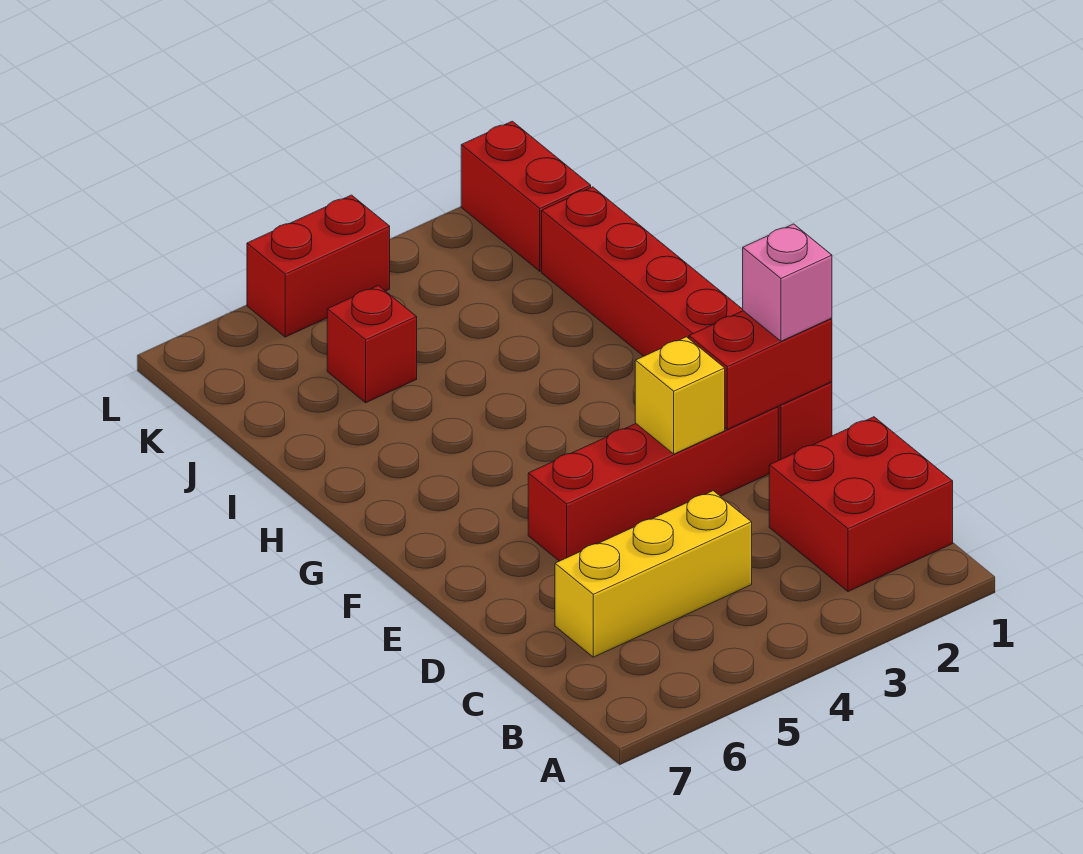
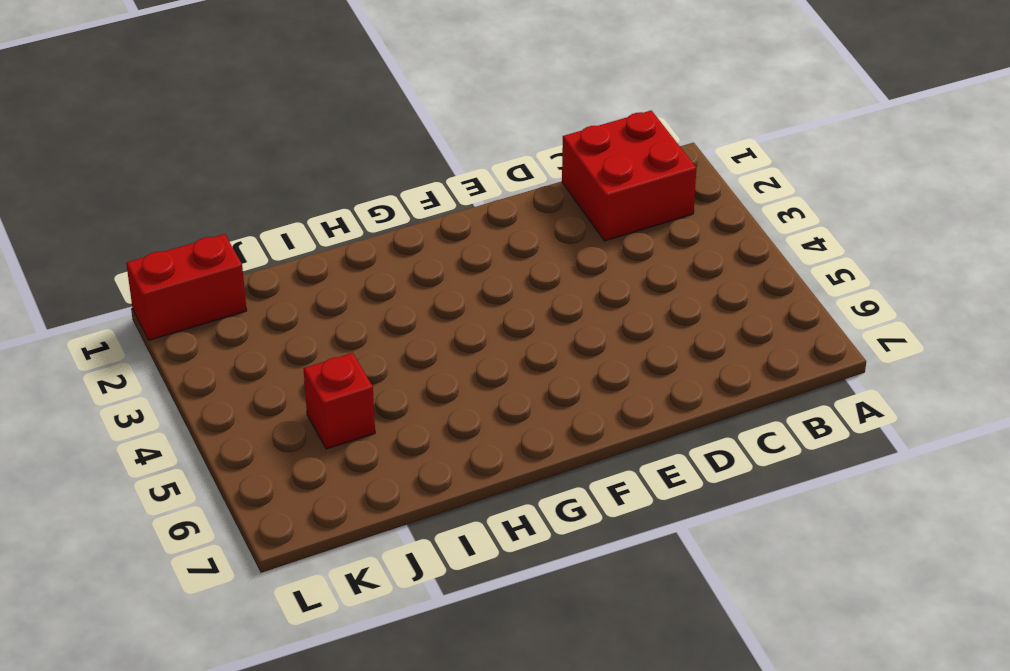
none -> yellow brick C4:C6 level 1
none -> red brick E1:J1 level 1

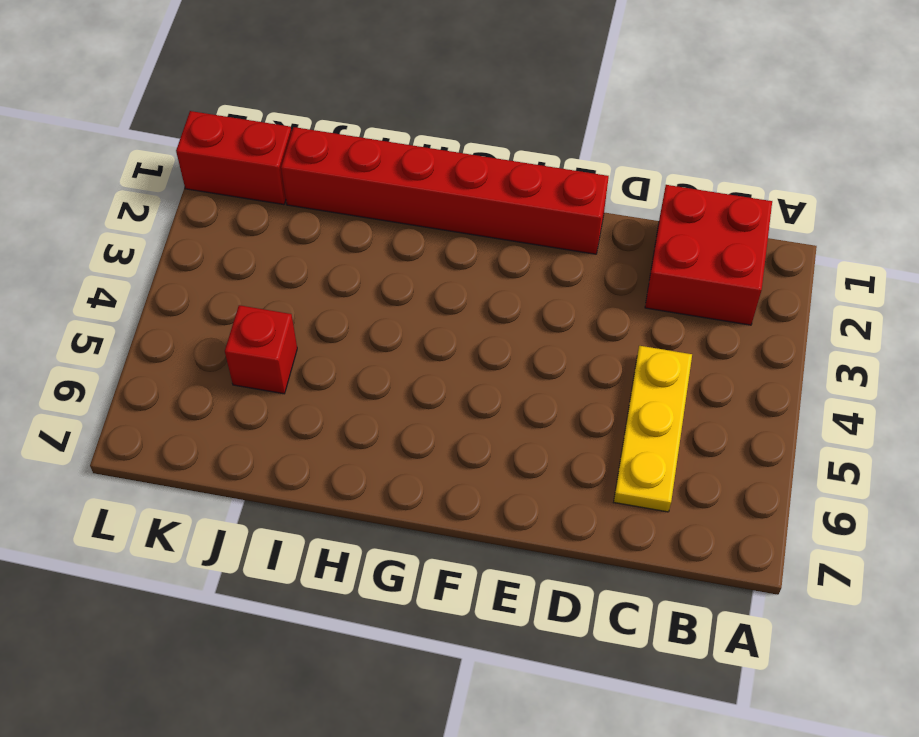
yellow plate C4:C6 level 1 -> yellow brick C4:C6 level 1
none -> red brick E2:E5 level 1
none -> red brick L4:L5 level 1

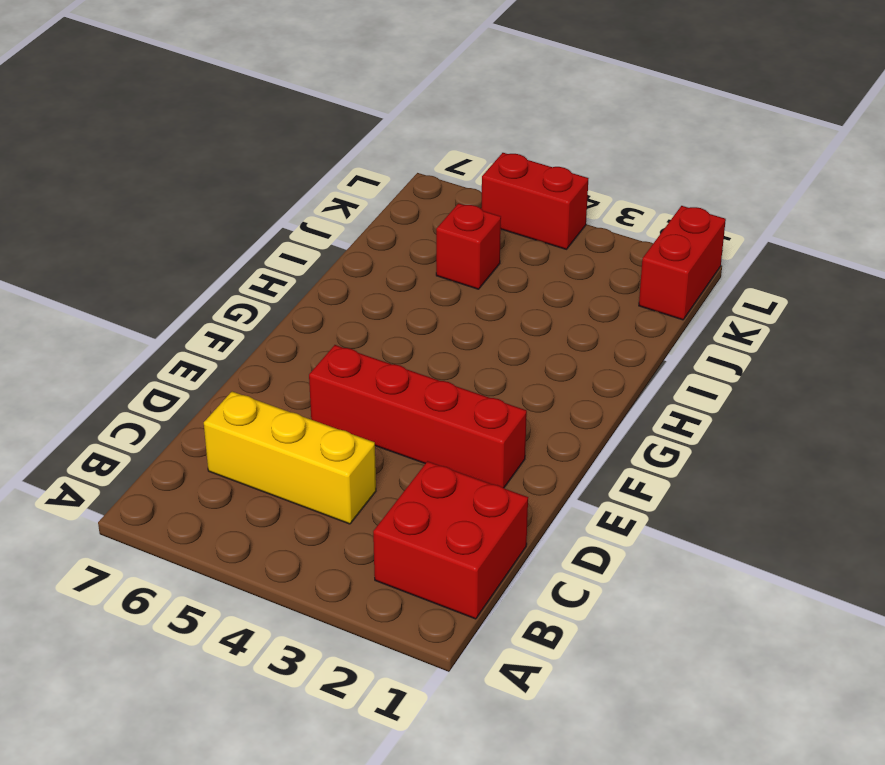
none -> red brick E1:J1 level 1
none -> red brick E1:E2 level 2

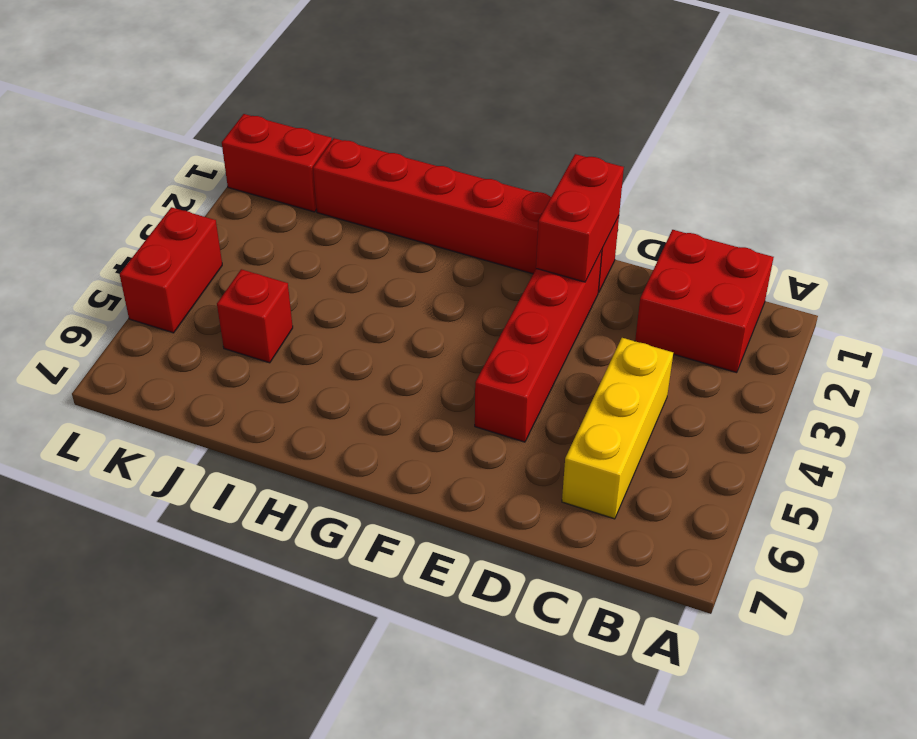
none -> yellow brick E3 level 2
none -> pink brick E1 level 3

